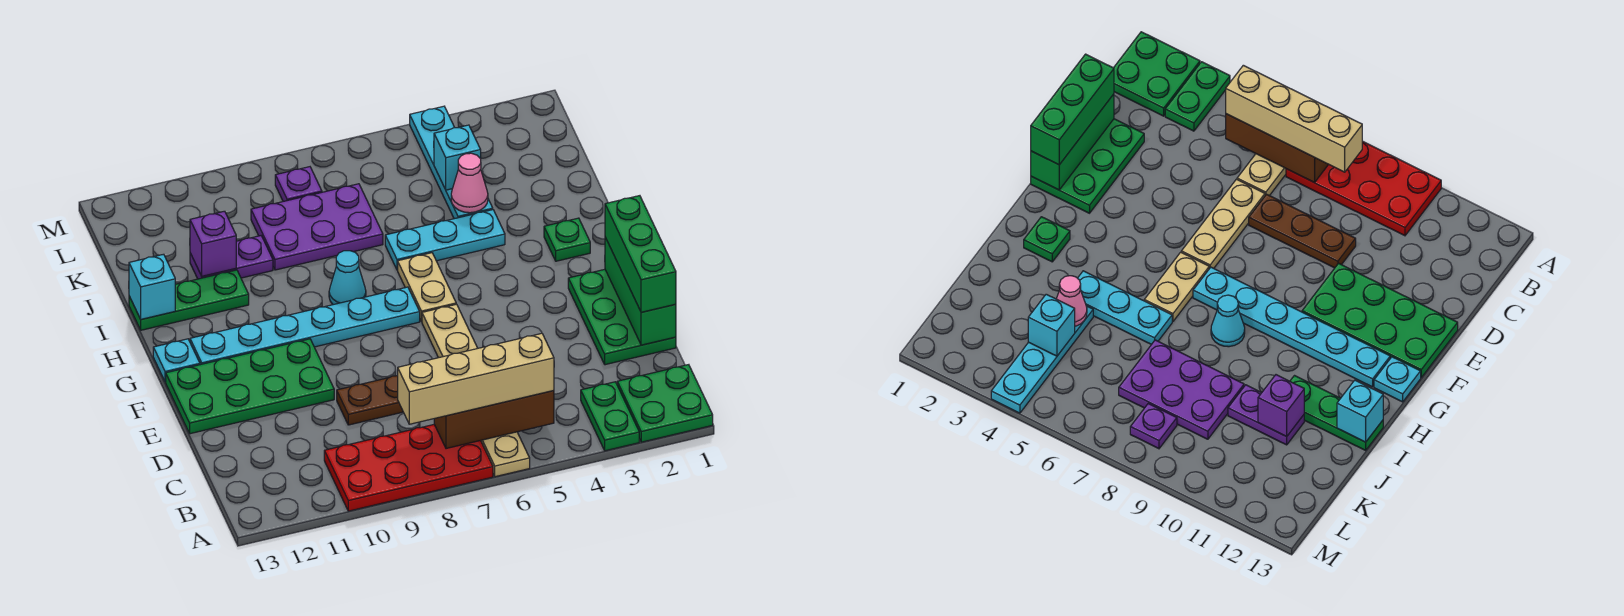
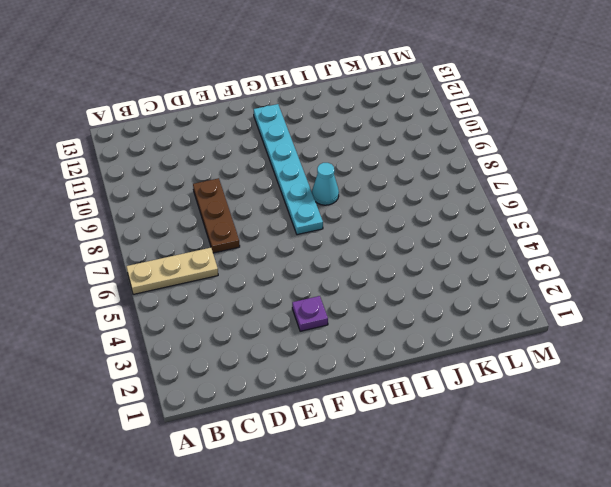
purple plate F3 level 1 -> purple plate L8 level 1
none -> green plate A1:B2 level 1
none -> green plate A3:B3 level 1
none -> red plate A7:B10 level 1

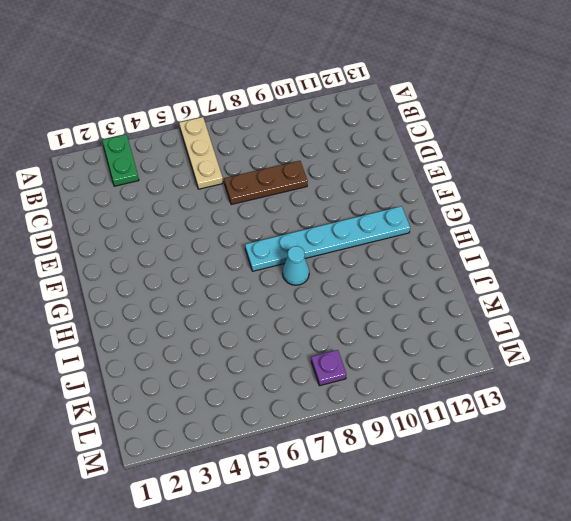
none -> green plate A1:B2 level 1
none -> red plate A7:B10 level 1
none -> green plate D1:F2 level 1

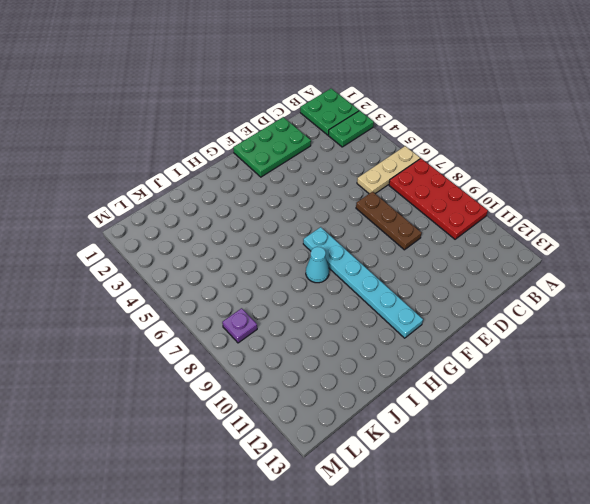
none -> tan plate D6:F6 level 1
none -> green plate E10:F13 level 1
none -> tan plate G6:H6 level 1

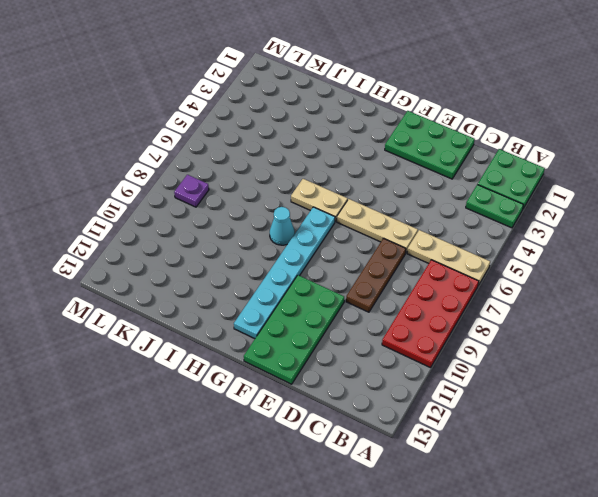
none -> cyan plate G13 level 1
none -> green plate H2 level 1
none -> cyan plate I4:I6 level 1

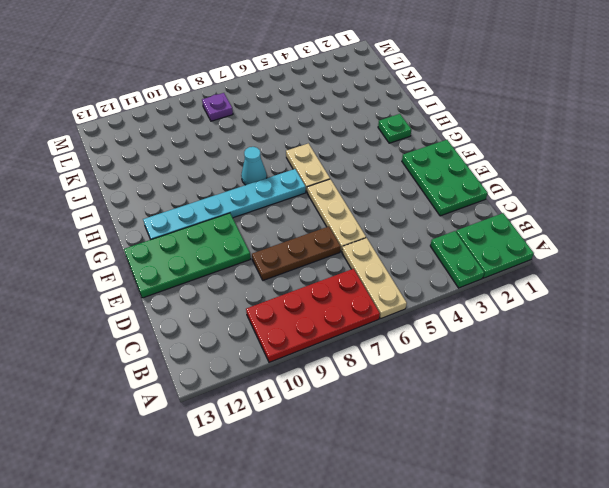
none -> cyan plate G13 level 1
none -> cyan plate I4:I6 level 1
none -> green plate I11:I13 level 1

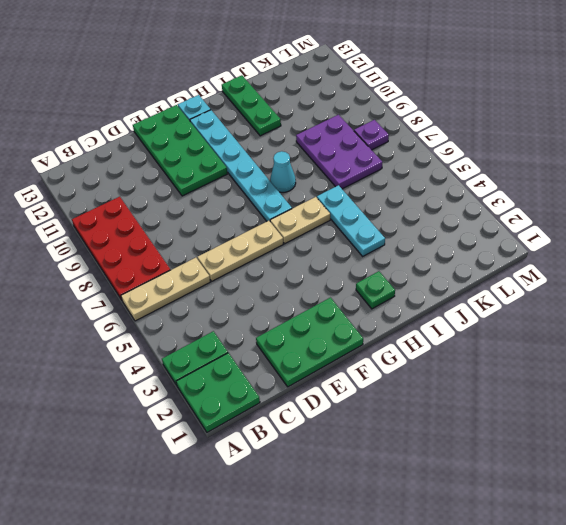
none -> brown plate D7:D9 level 1
none -> cyan plate J4:M4 level 1
none -> purple plate J10:J11 level 1

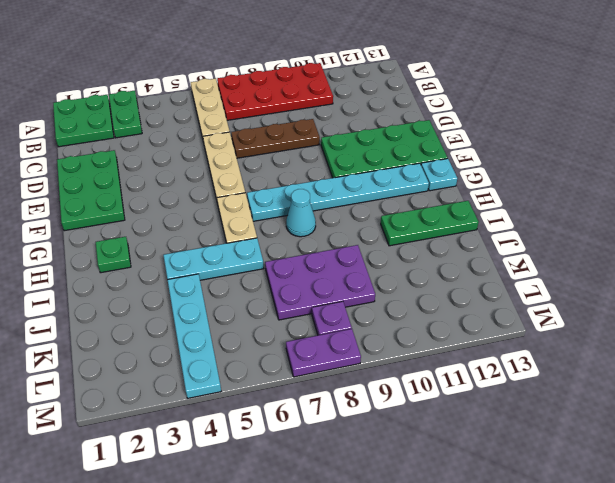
purple plate M7:M8 level 1 -> purple plate J10:J11 level 1
none -> brown brick B5:B7 level 2
none -> green brick D1:F1 level 2
none -> cyan brick I13 level 2

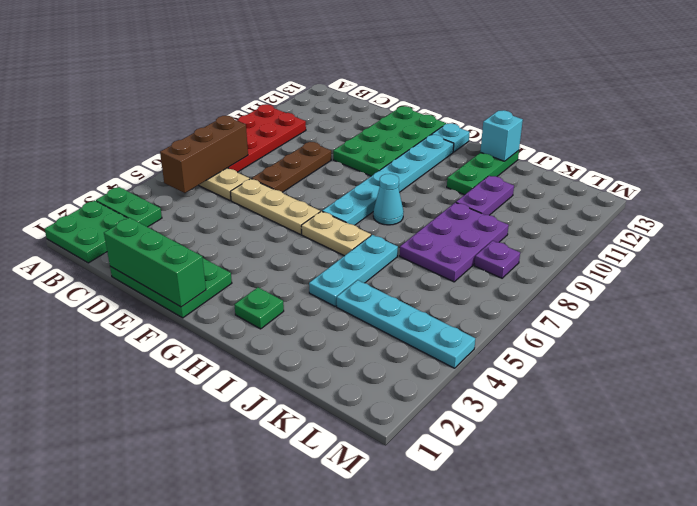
none -> pink cone J4 level 2
none -> purple brick J11 level 2
none -> cyan brick K4 level 2

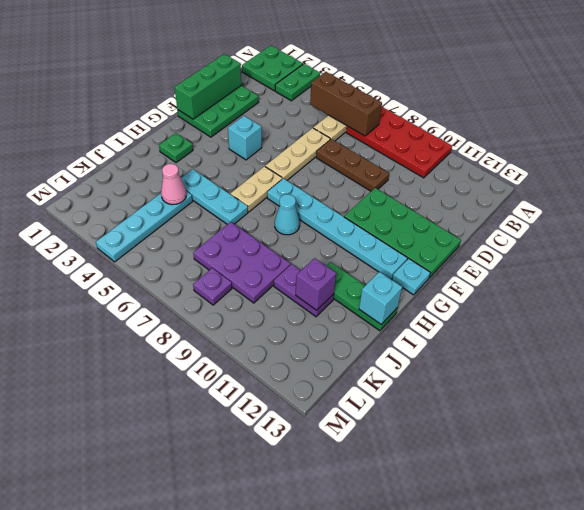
cyan brick F4 level 1 -> cyan brick K4 level 2
none -> tan brick B5:B8 level 3
none -> green brick D1:F1 level 3

